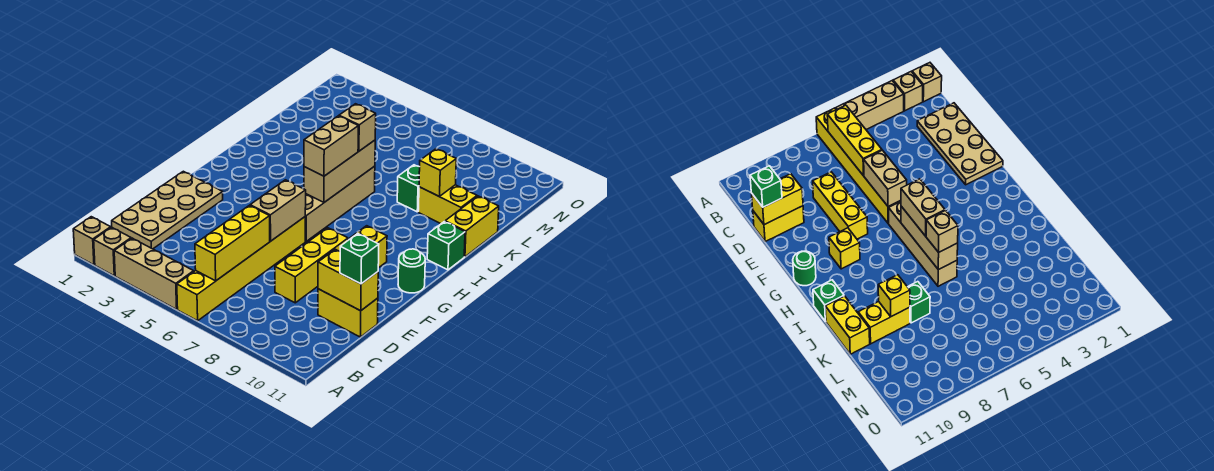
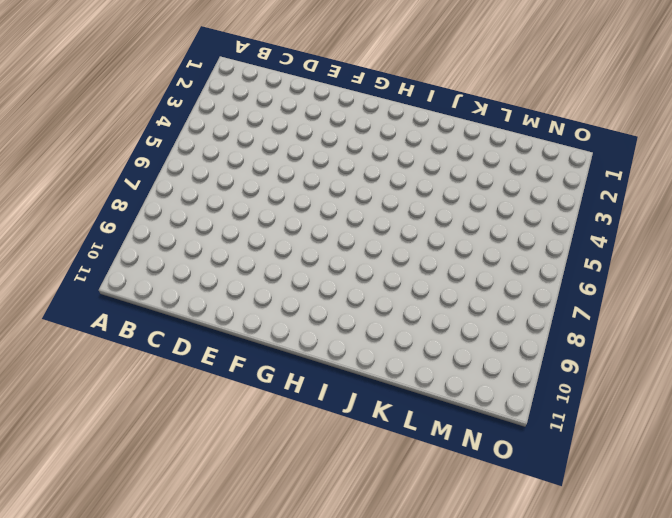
none -> tan brick A1 level 1
none -> tan brick A2 level 1
none -> tan brick A3:A5 level 1

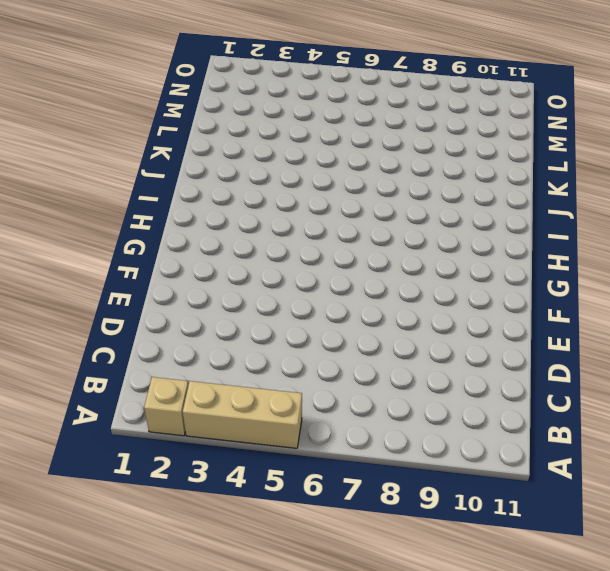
none -> tan brick A1 level 1
none -> yellow brick A6:F6 level 1
none -> tan plate C1:F2 level 1

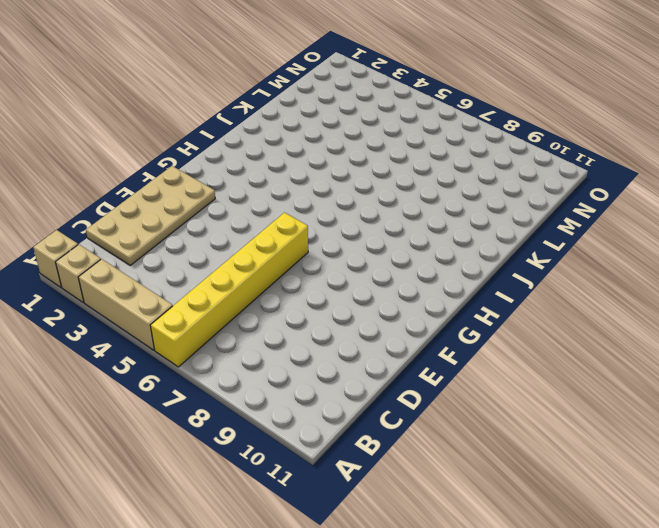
none -> yellow brick D8:F8 level 1
none -> yellow brick D10:D11 level 1
none -> tan brick G6:J6 level 1

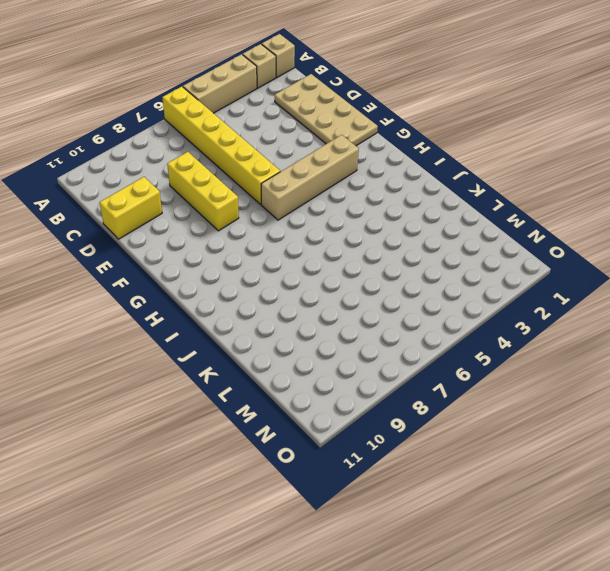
tan brick G3:G6 level 1 -> tan brick G6:J6 level 1
none -> yellow brick G9 level 1
none -> green round brick G11 level 1
none -> green brick I11 level 1

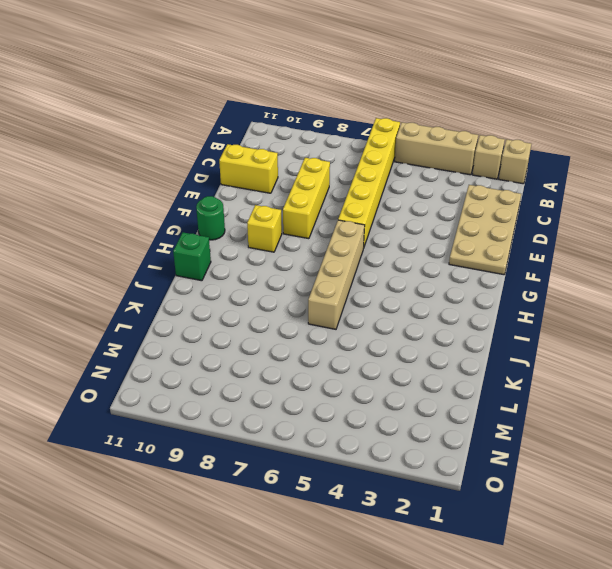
none -> yellow brick J11:K11 level 1
none -> green brick K8 level 1
none -> yellow brick K9:K10 level 1

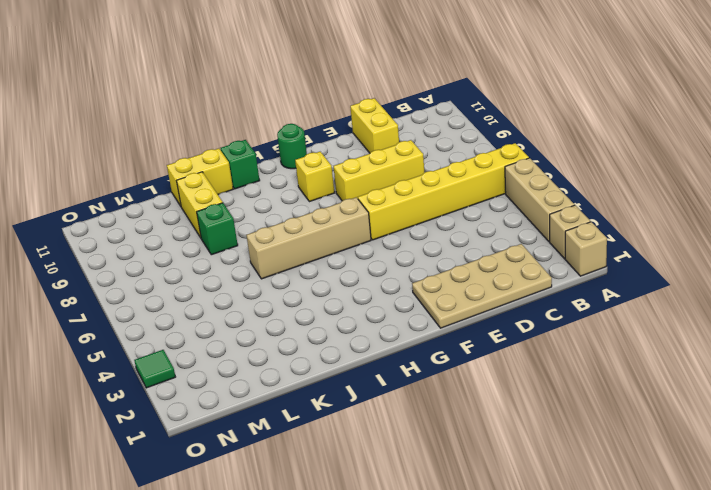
green tile O3 level 1 -> none
none -> yellow brick B6:D6 level 2
none -> yellow brick D10:D11 level 2
none -> tan brick E6:F6 level 2

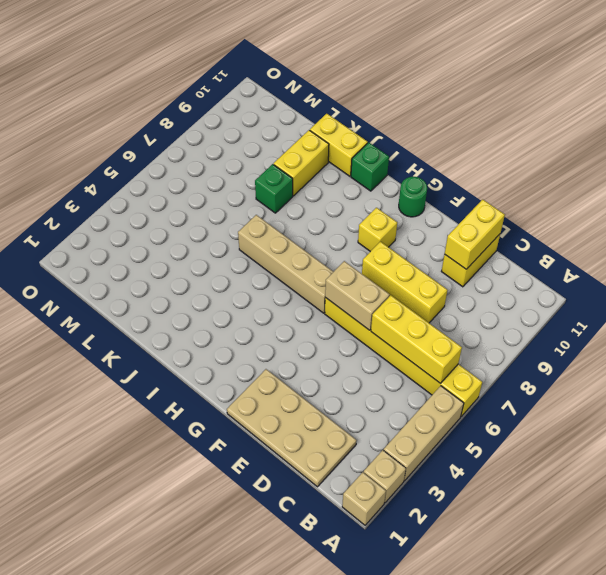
none -> tan brick H6:J6 level 2
none -> yellow brick K9 level 2
none -> green brick D11 level 3

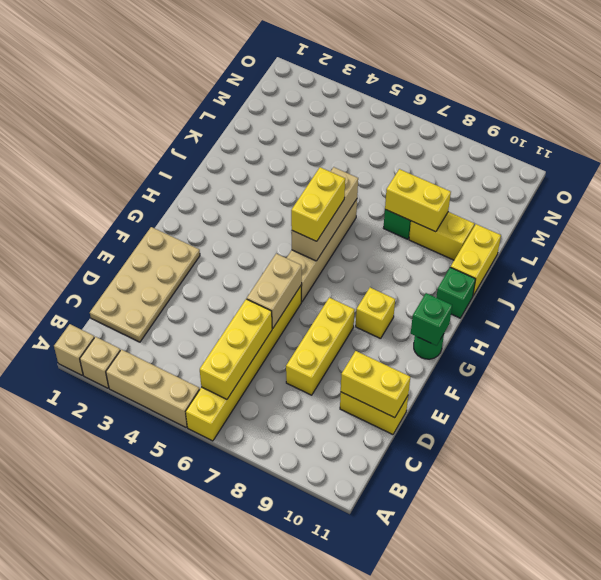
green brick G11 level 2 -> green brick D11 level 3
yellow brick H6:I6 level 3 -> tan brick H6:I6 level 3
yellow brick K8:K9 level 2 -> yellow brick K9 level 2
none -> tan brick J6 level 3

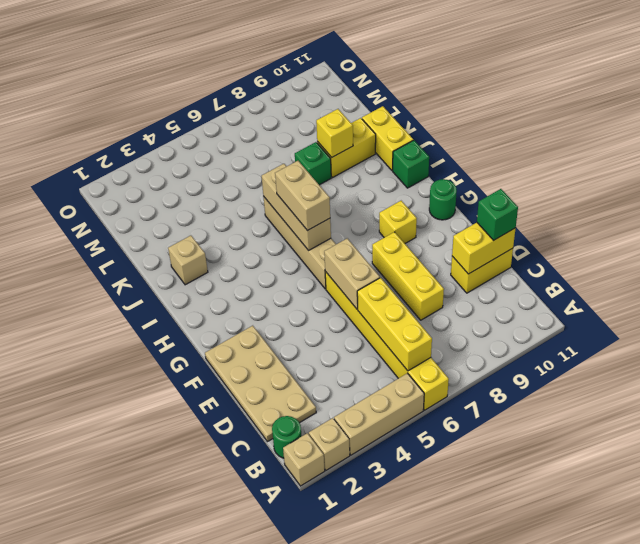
green round brick B1 level 1 -> none
tan brick J2 level 1 -> tan brick J6 level 3

